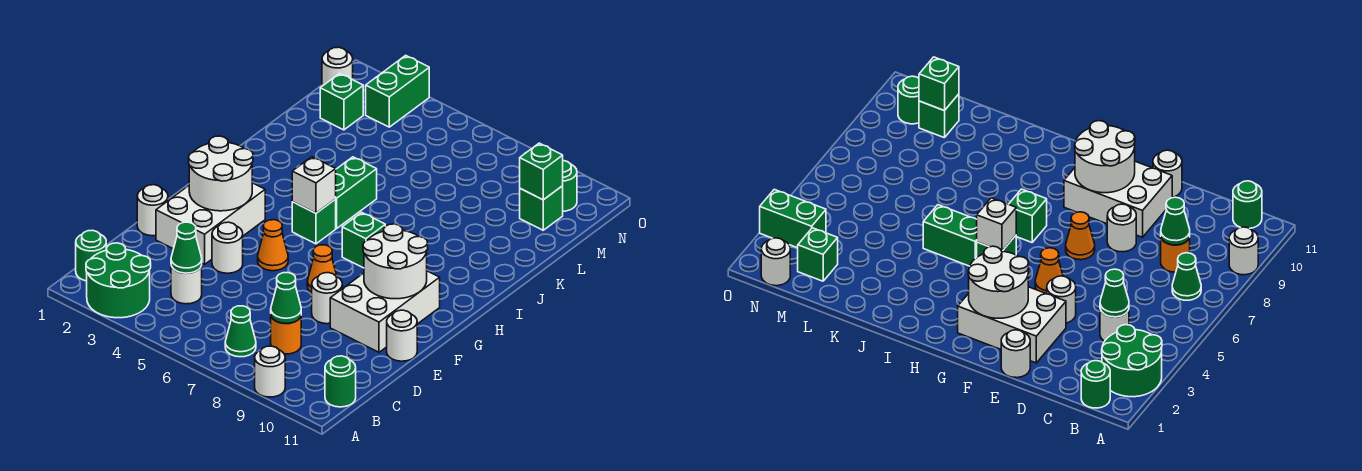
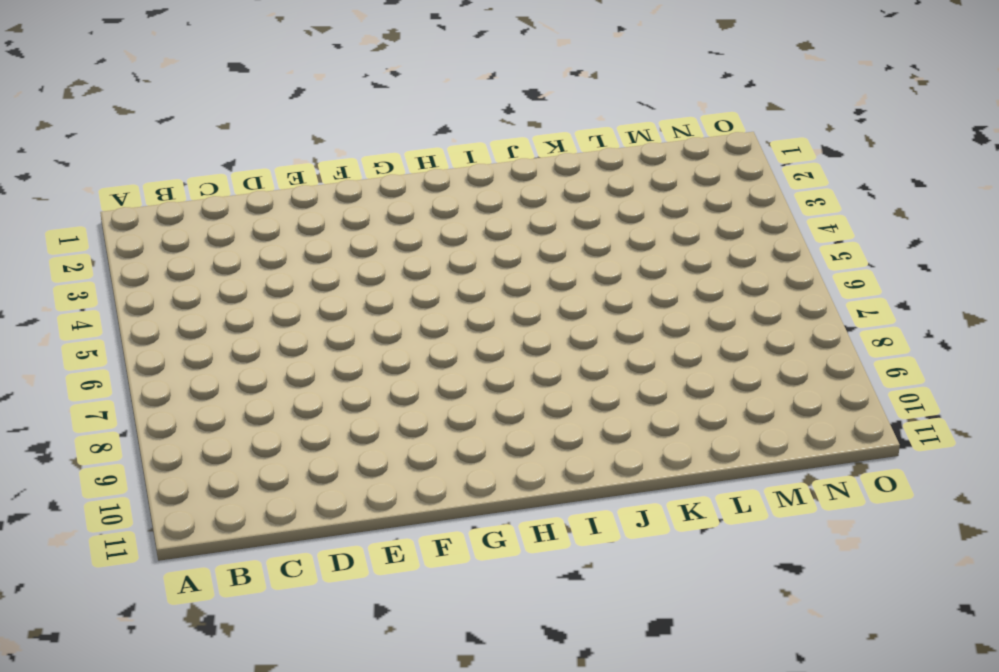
none -> green round brick A2:B3 level 1
none -> white round brick A9 level 1
none -> green round brick B1 level 1

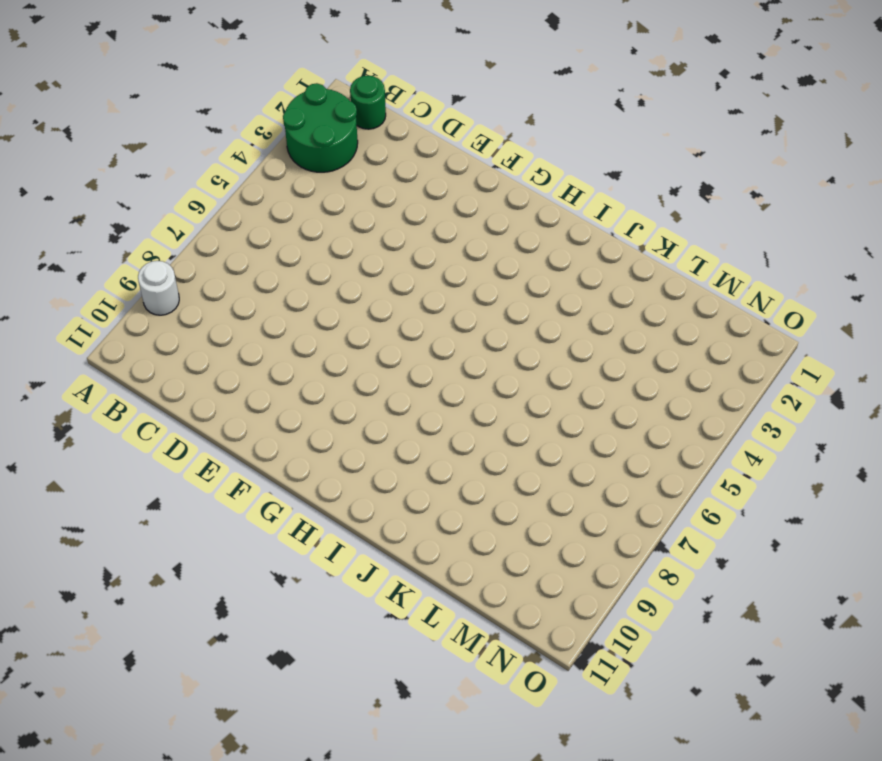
none -> green cone B7 level 1
none -> green round brick B11 level 1
none -> white round brick C4 level 1

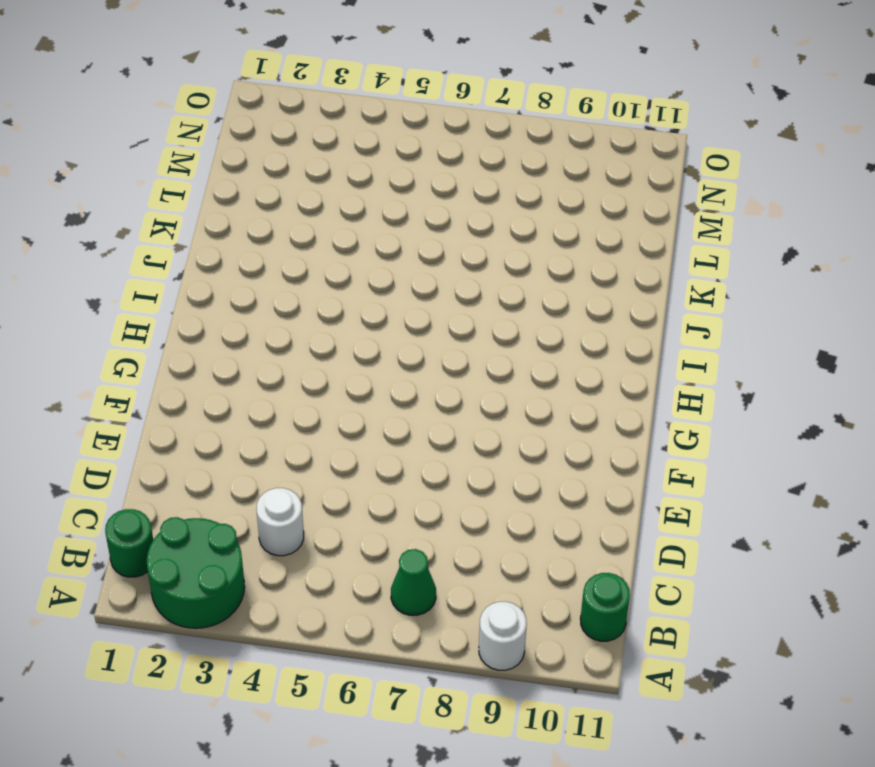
none -> orange round brick C8 level 1
none -> white round brick E1 level 1
none -> white brick E2:G3 level 1

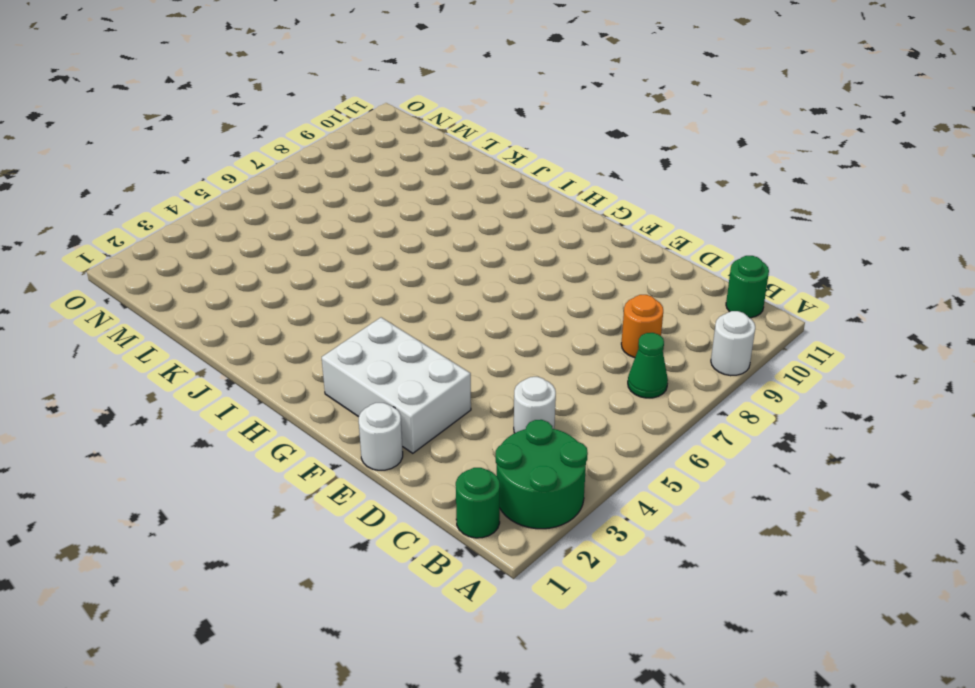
none -> white round brick E4 level 1
none -> white round brick E8 level 1
none -> white brick E9:G10 level 1

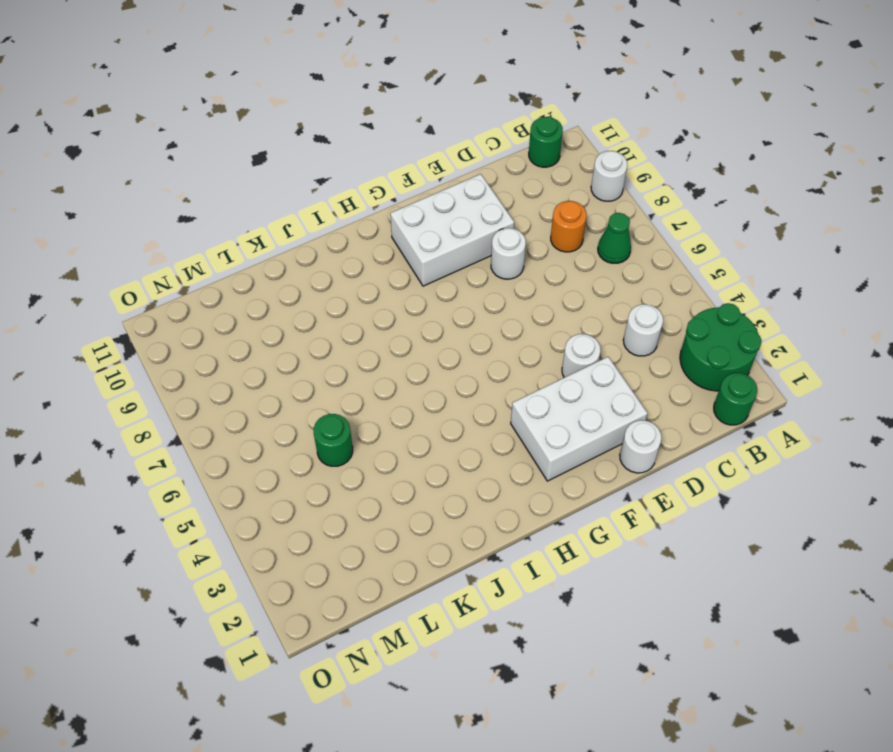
green round brick L5 level 1 -> green round brick N10 level 1
none -> white round brick E11 level 1
none -> orange cone F5 level 1
none -> orange cone F7 level 1

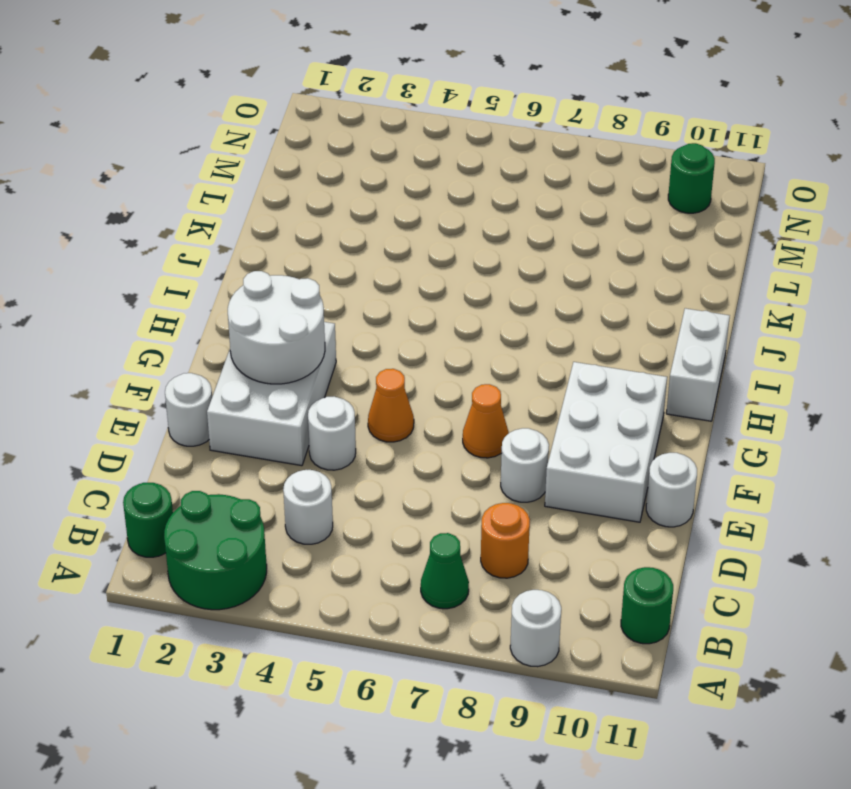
white brick H11:I11 level 1 -> none
none -> green brick H5 level 1
none -> green brick H7 level 1
none -> green brick I5:J5 level 1

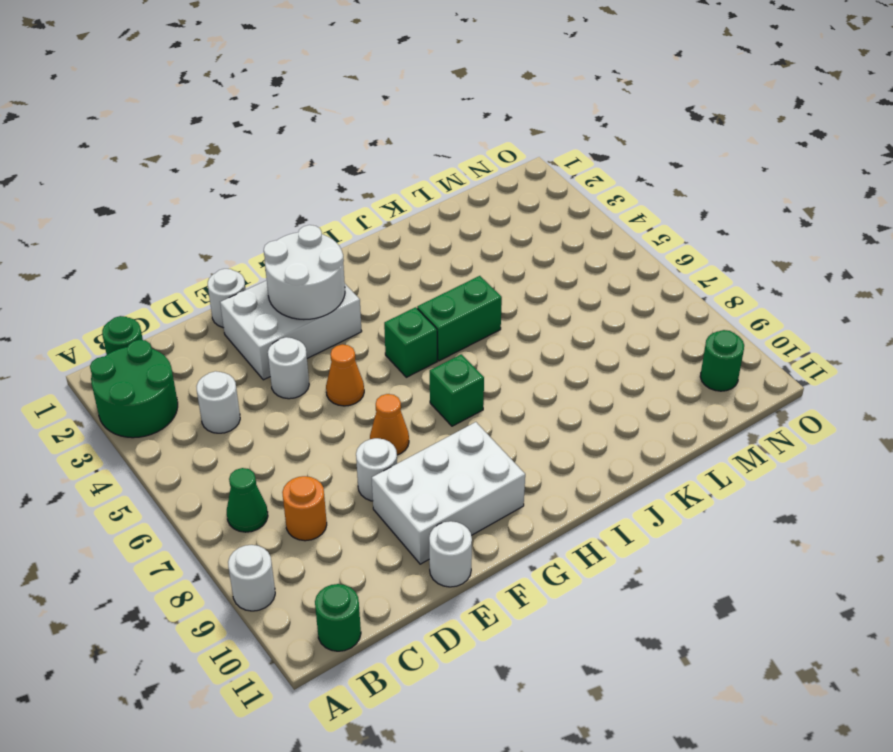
none -> green brick M2 level 1
none -> green brick M10 level 1
none -> white round brick N1 level 1

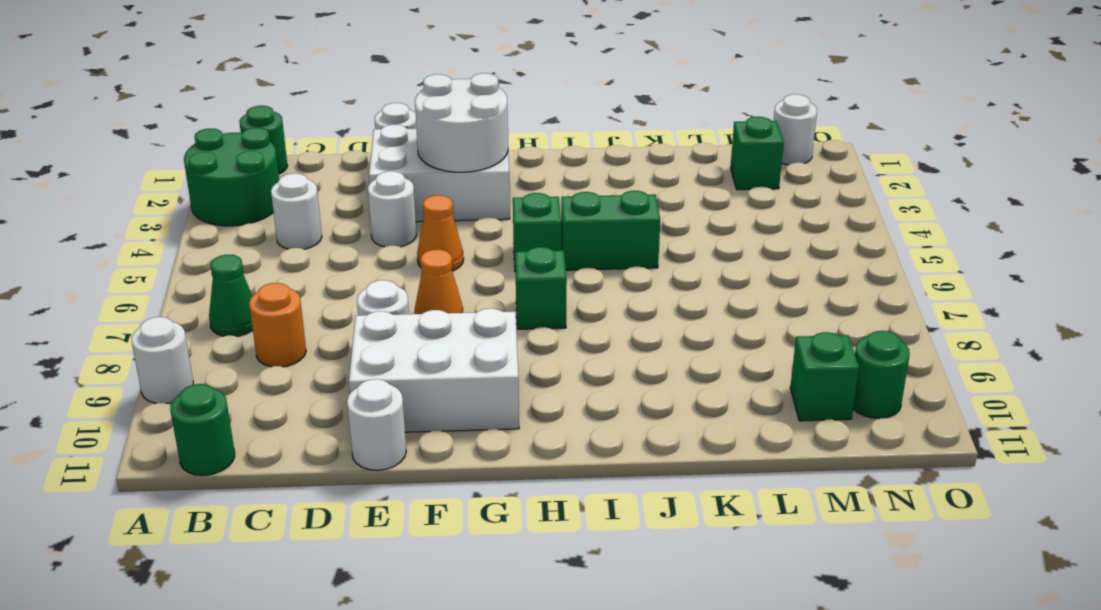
none -> green brick N3:O3 level 1
none -> green cone C4 level 2
none -> green cone C8 level 2

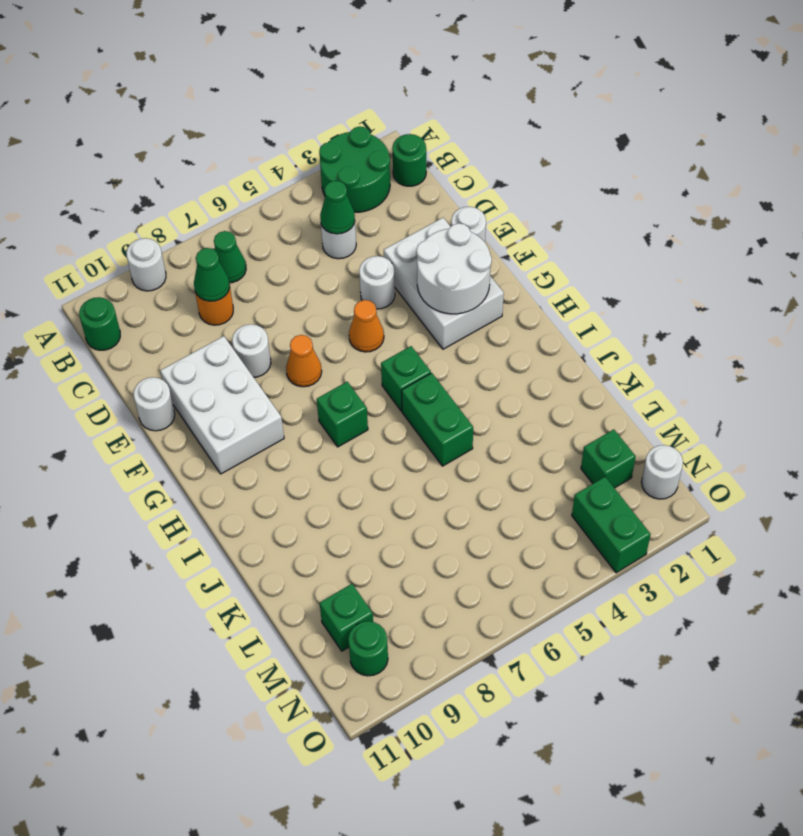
none -> white round brick F9:G10 level 2
none -> white brick H5 level 2
none -> green brick M10 level 2

